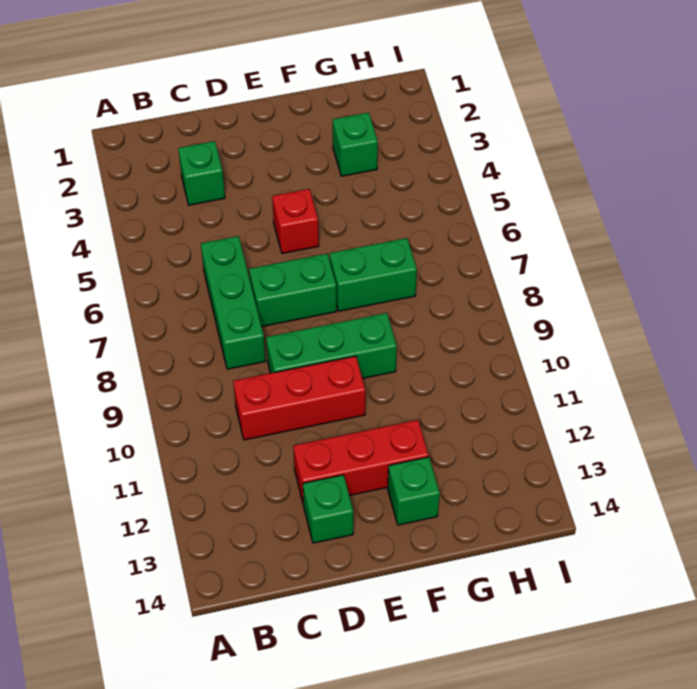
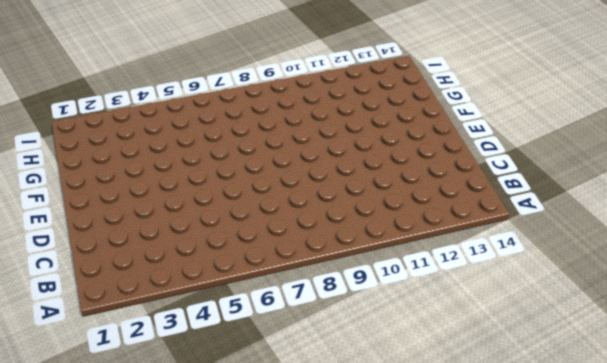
none -> green brick C3 level 1
none -> green brick C6:C8 level 1

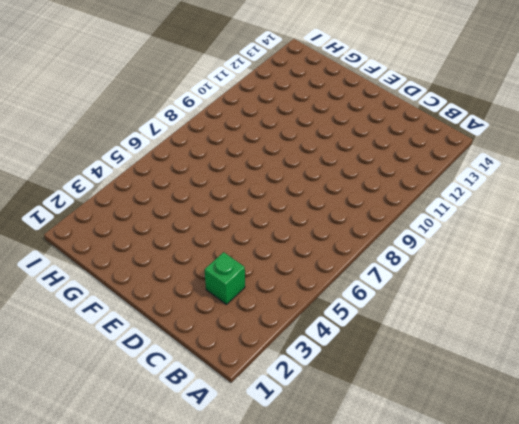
none -> green brick C6:C8 level 1
none -> red brick C10:E10 level 1

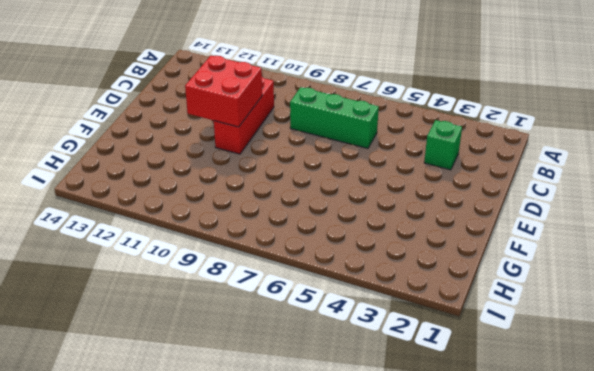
red brick D10:E11 level 2 -> none
none -> green brick D7:E7 level 1
none -> green brick D9:F9 level 1

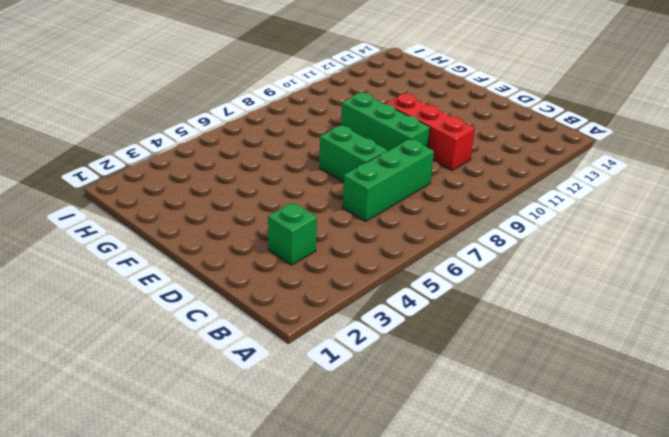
none -> red brick D12:F12 level 1
none -> green brick D13 level 1

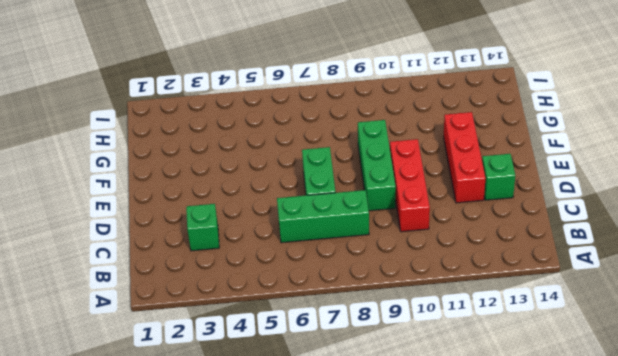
none -> red brick E5 level 1
none -> green brick F7:G7 level 1

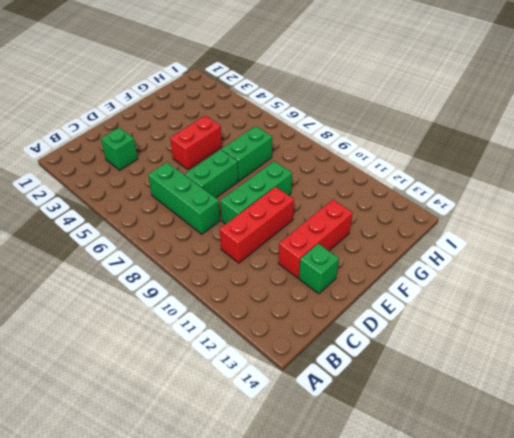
red brick E5:F5 level 1 -> red brick E5 level 1
none -> green brick F13 level 1
none -> green brick G3 level 1

